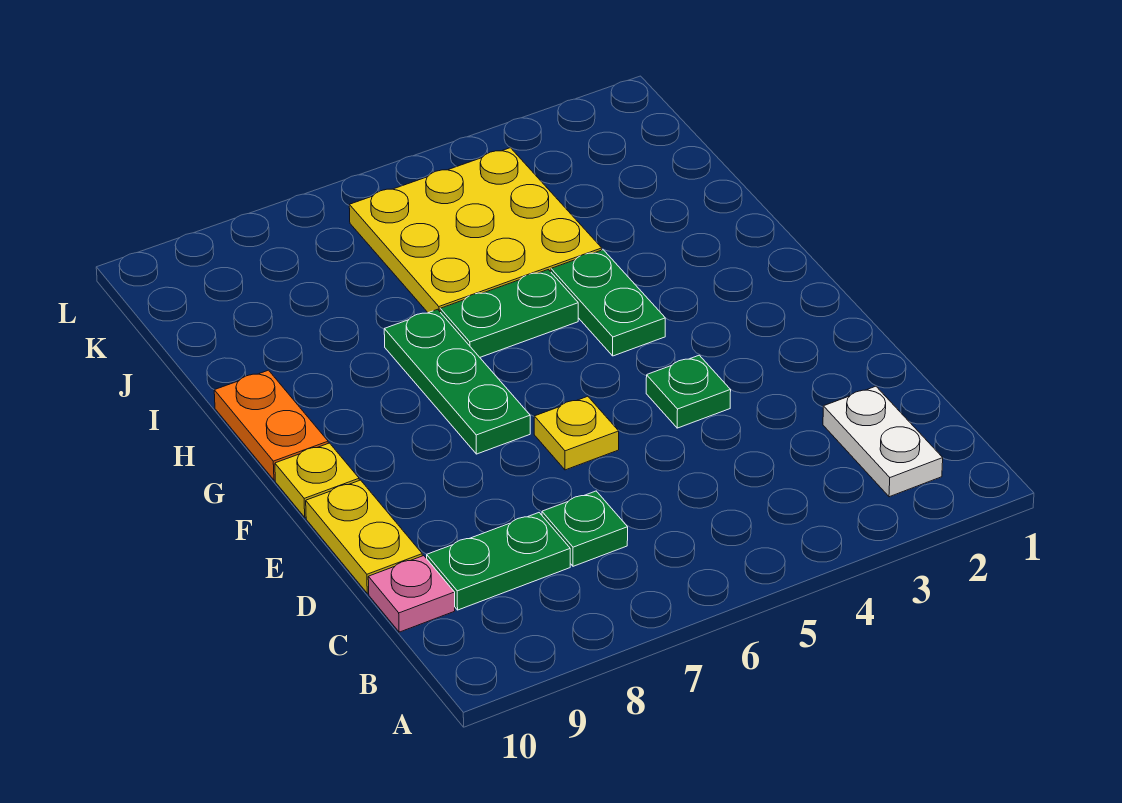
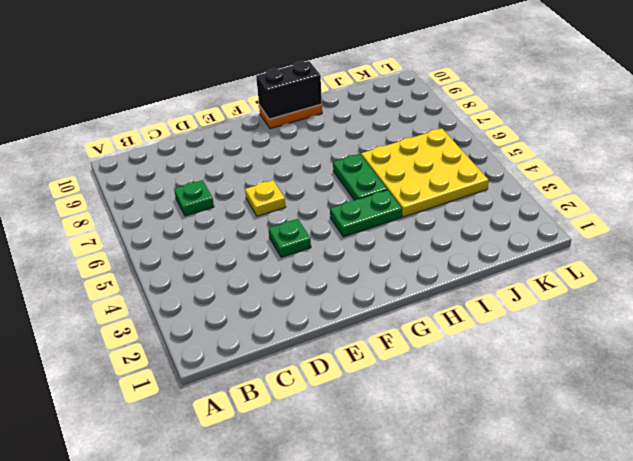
black brick G10:H10 level 2 -> none
none -> white plate B2:C2 level 1
none -> green plate C8:C9 level 1
none -> pink plate C10 level 1

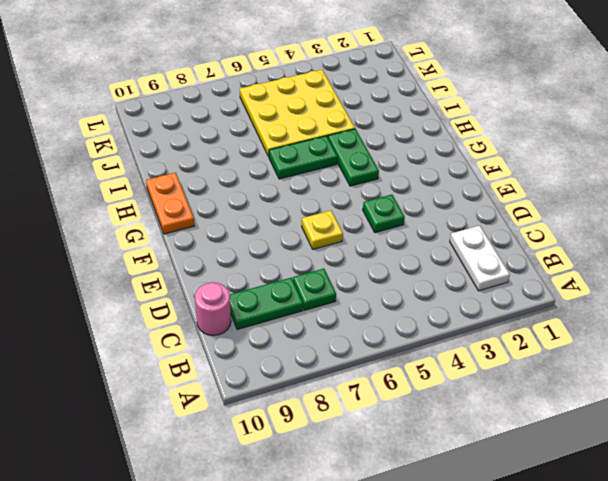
pink round brick C10 level 1 -> pink plate C10 level 1
none -> yellow plate D10:E10 level 1
none -> green plate F7:H7 level 1
none -> yellow plate F10 level 1

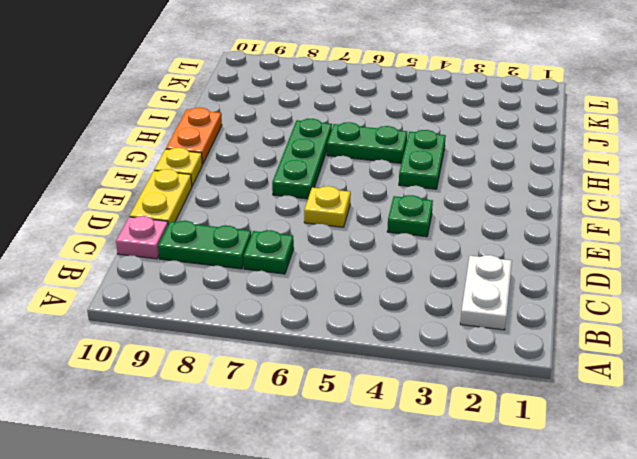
none -> yellow plate I4:K6 level 1

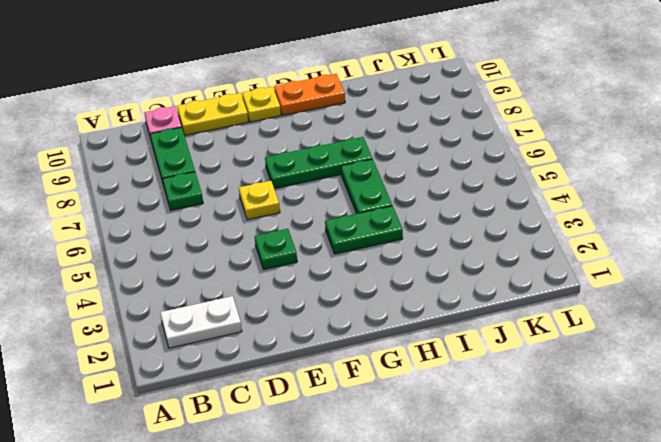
none -> yellow plate I4:K6 level 1

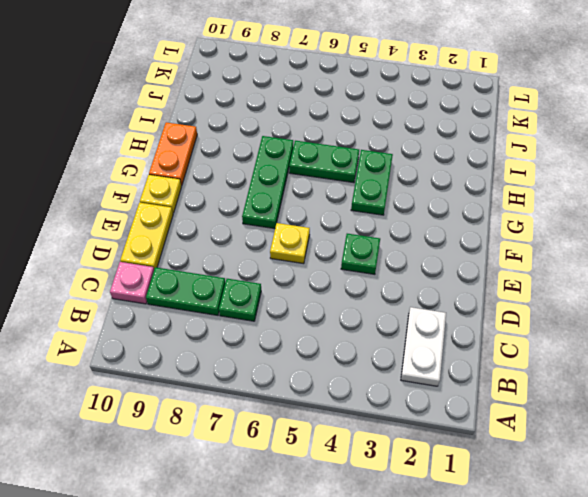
none -> yellow plate I4:K6 level 1

